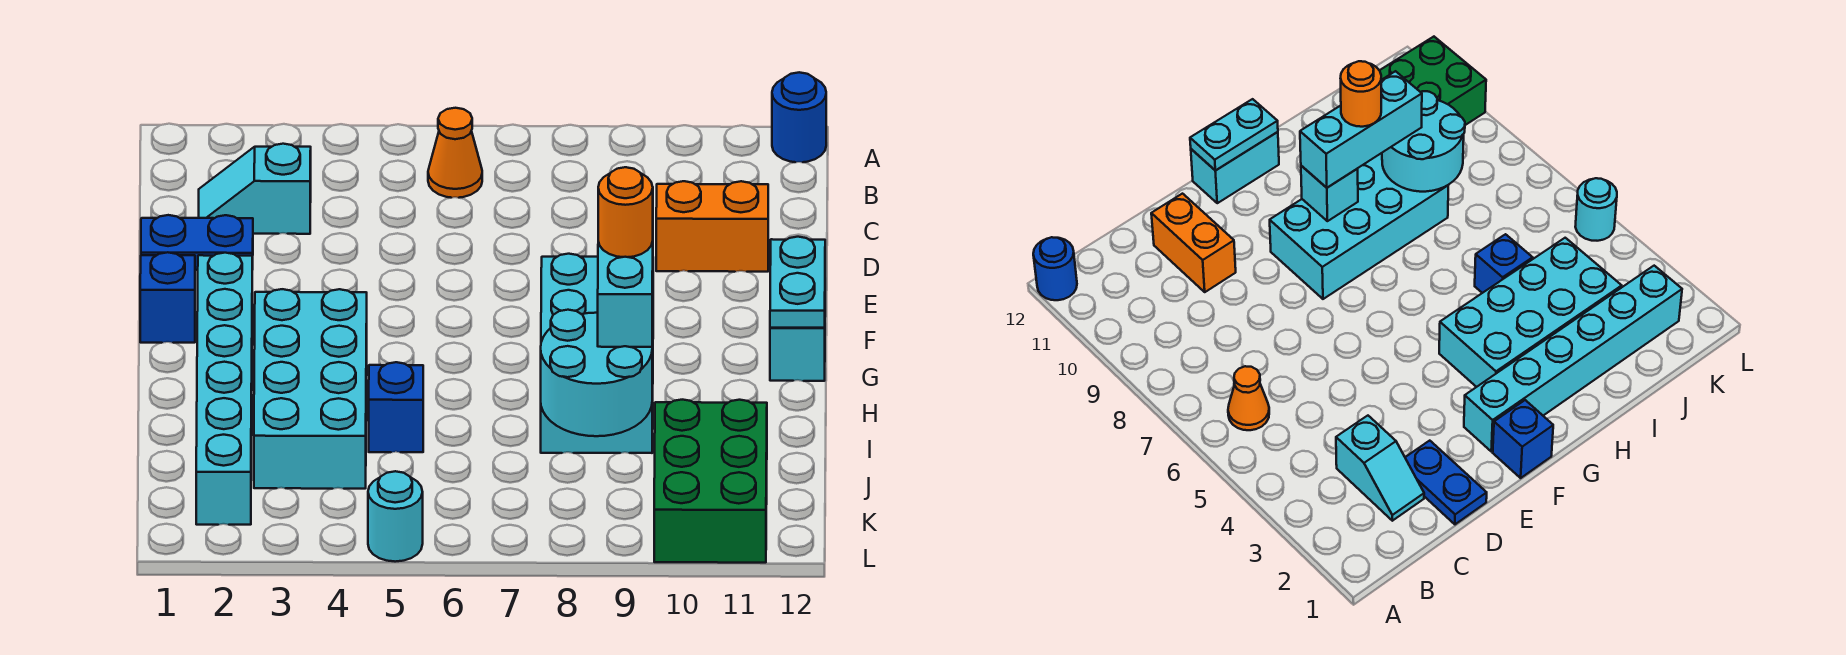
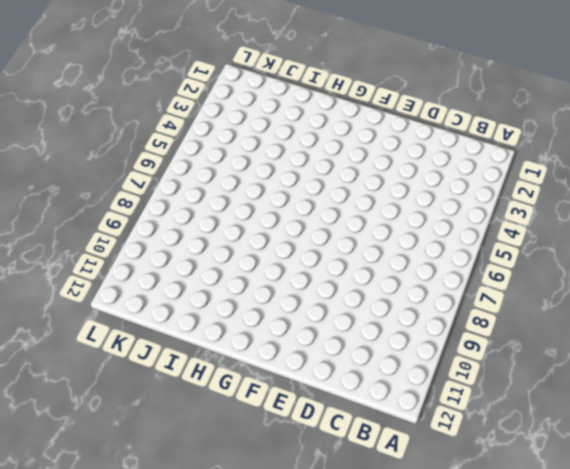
none -> blue round brick A12 level 1
none -> orange cone B6 level 1
none -> cyan slope C2:C3 level 1 top 3

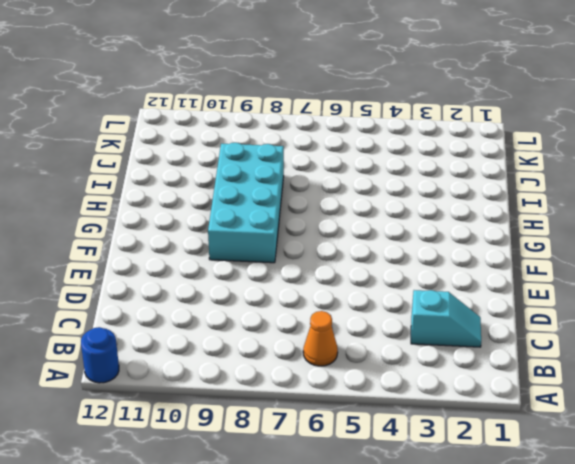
none -> blue plate D1:D2 level 1
none -> orange brick D10:D11 level 1
none -> blue brick F1 level 1

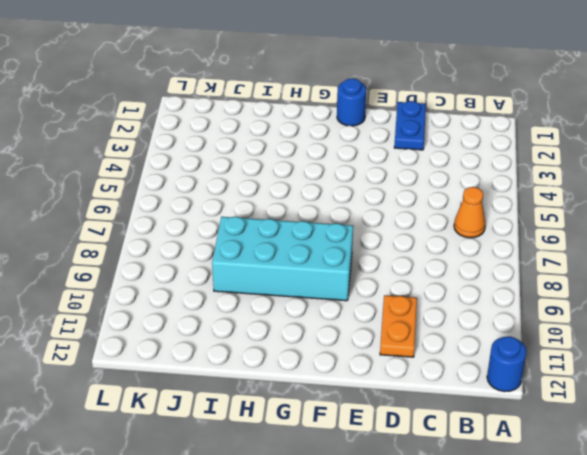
orange plate D10:D11 level 1 -> orange brick D10:D11 level 1
blue round brick F1 level 1 -> blue brick F1 level 1
none -> cyan slope C2:C3 level 1 top 3
none -> cyan brick F2:K2 level 1
none -> cyan brick F12:G12 level 1

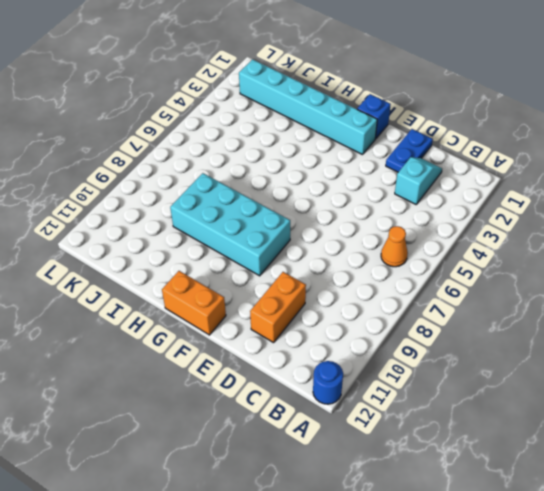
orange brick F12:G12 level 1 -> cyan brick F12:G12 level 1
none -> cyan brick G3:J4 level 1
none -> blue brick I5 level 1
none -> green brick J10:L11 level 1

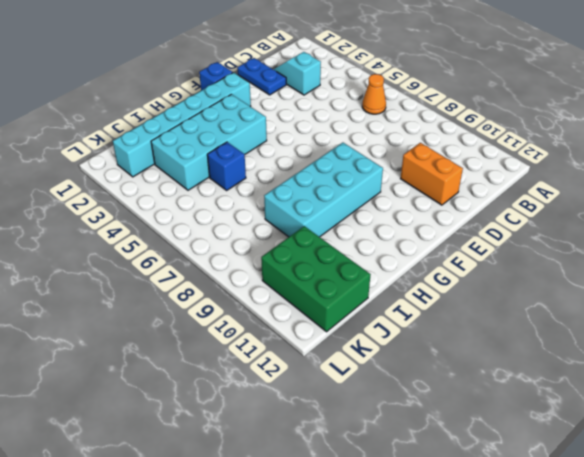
green brick J10:K12 level 1 -> green brick J10:L11 level 1
none -> blue round brick A12 level 1
none -> cyan brick F12:G12 level 1
none -> cyan round brick L5 level 1

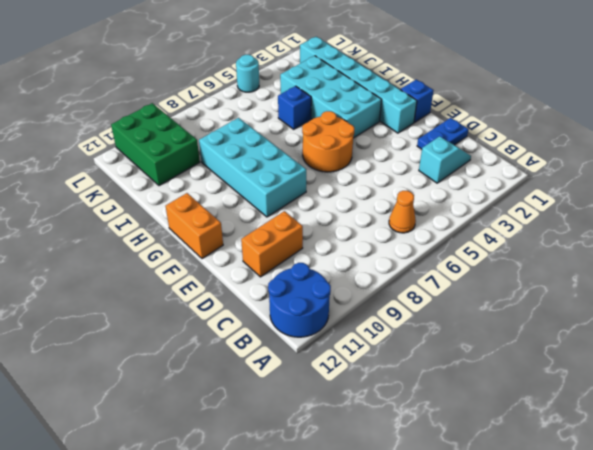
blue round brick A11:B12 level 1 -> blue round brick A12 level 1
orange round brick F5:G6 level 1 -> none
orange brick F12:G12 level 1 -> cyan brick F12:G12 level 1
none -> cyan plate F12:G12 level 2
none -> cyan brick G9 level 2
none -> cyan round brick I8:J9 level 2

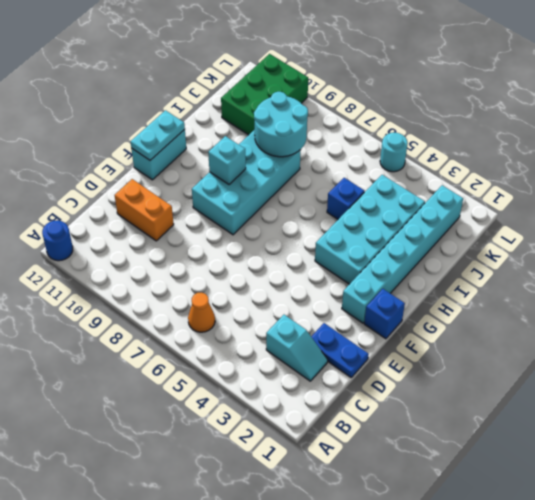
none -> cyan brick G9:I9 level 3
none -> orange round brick H9 level 4

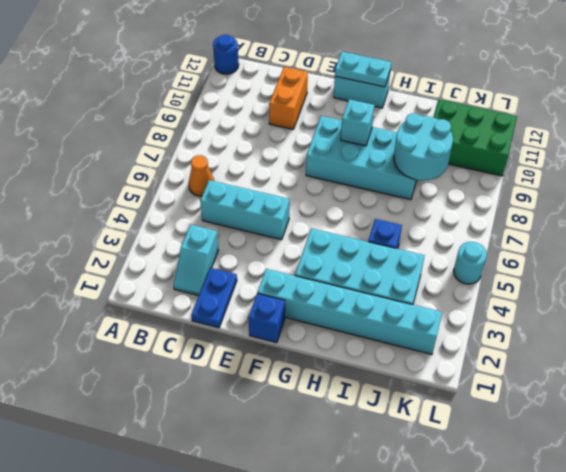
cyan brick C5:E5 level 1 -> cyan brick G9:I9 level 3
none -> orange round brick H9 level 4

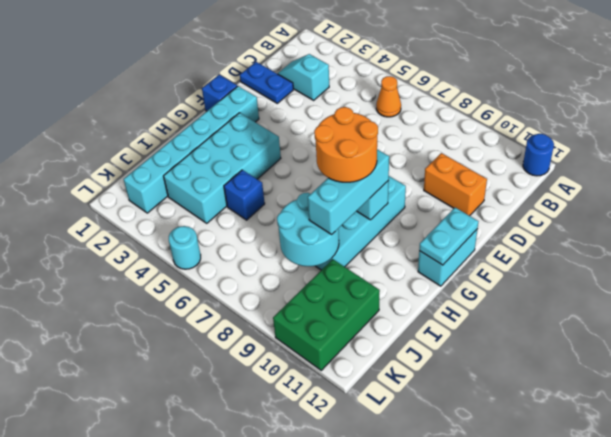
orange round brick G8:H9 level 4 -> orange round brick H9 level 4

